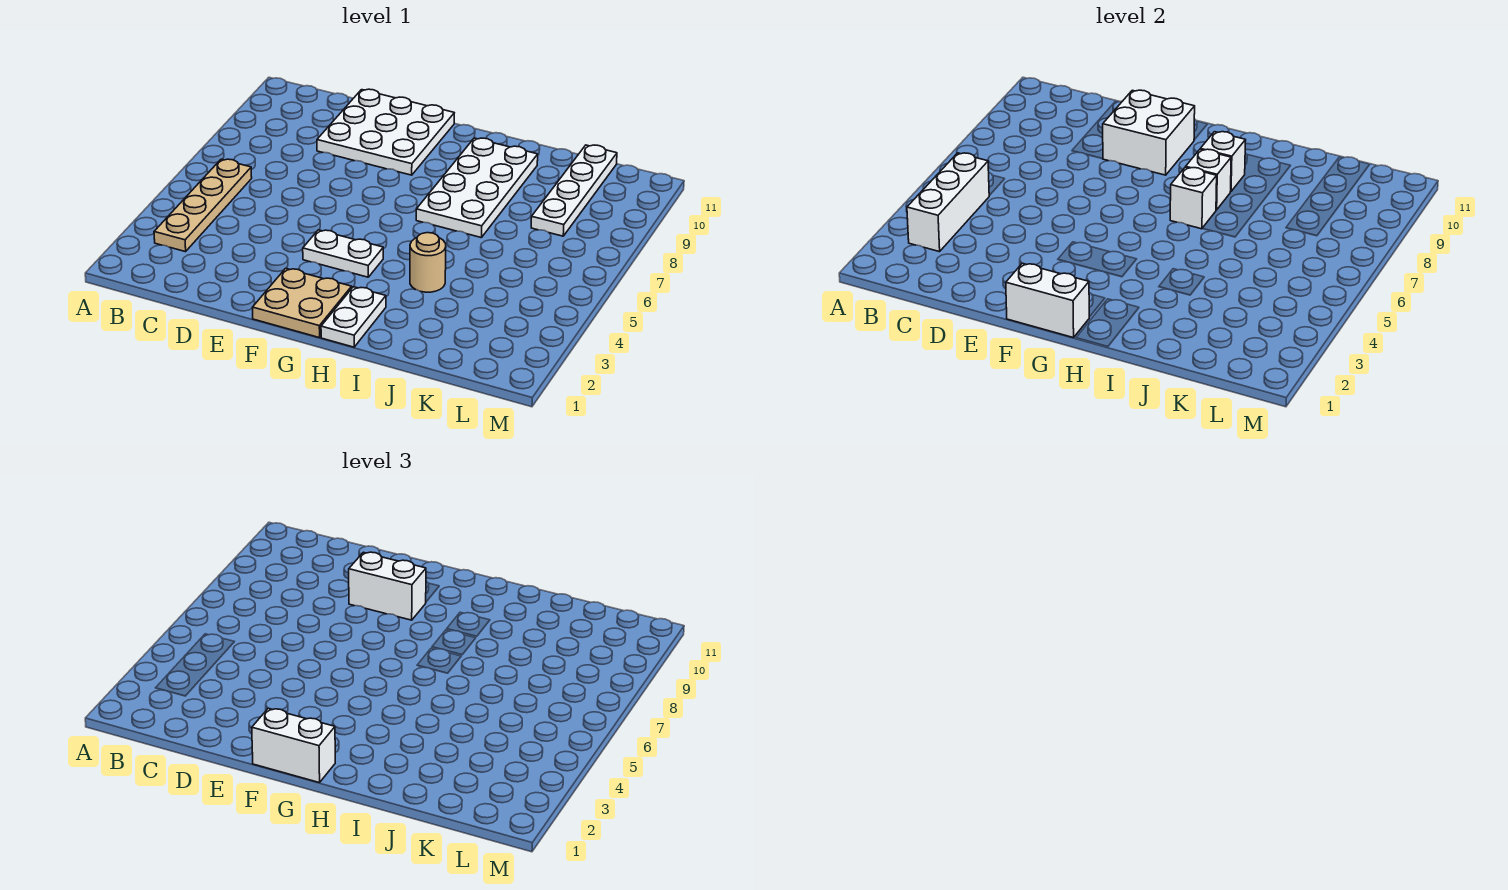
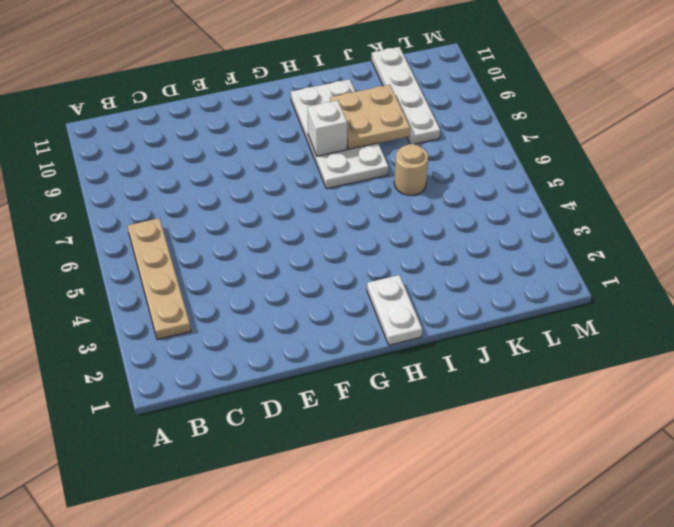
tan plate I8:J9 level 2 -> tan plate F1:G2 level 1
tan round brick J6 level 1 -> tan round brick I4 level 1
none -> white plate D9:F11 level 1
none -> white plate F4:G4 level 1
none -> white brick B3:B5 level 2

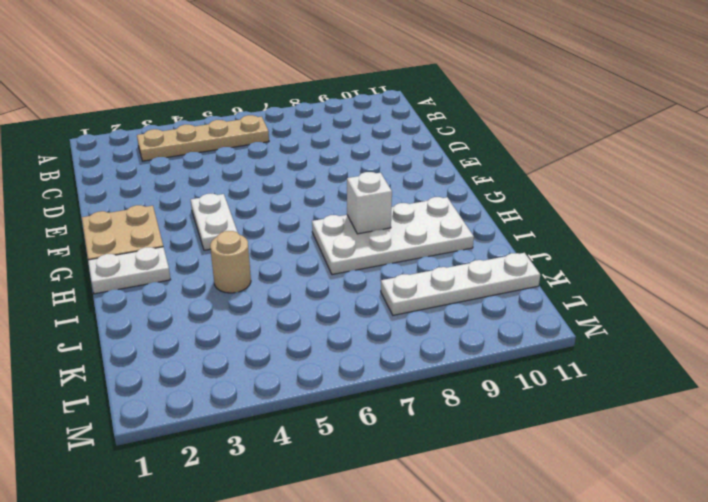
none -> white plate D9:F11 level 1
none -> white brick B3:B5 level 2
none -> white brick E9:F10 level 2

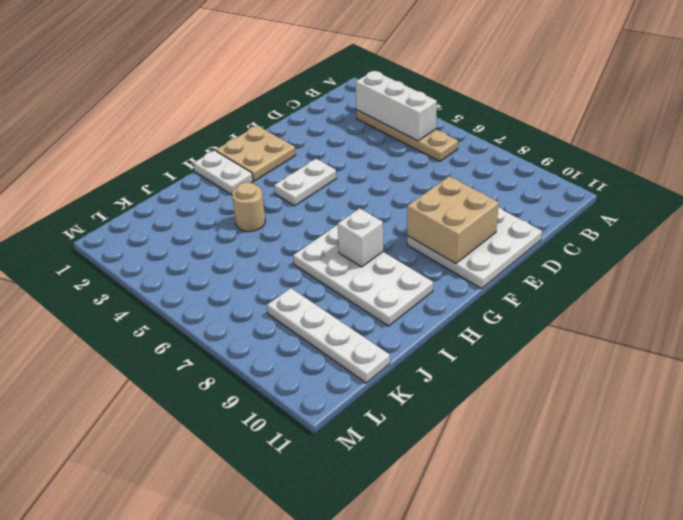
tan brick E9:F10 level 2 -> white brick E9:F10 level 2
none -> white brick F1:G1 level 2
none -> white brick H7 level 2
none -> white brick H9 level 2

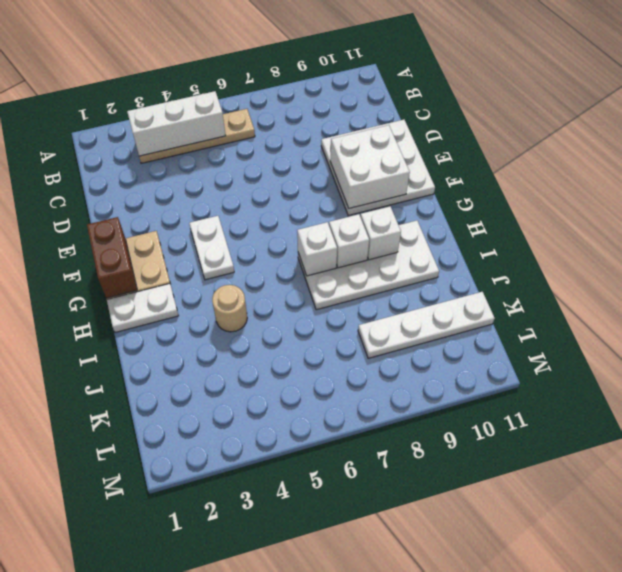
brown brick F1:G1 level 2 -> white brick F1:G1 level 2
none -> white brick E9:F9 level 3
none -> white brick F1:G1 level 3

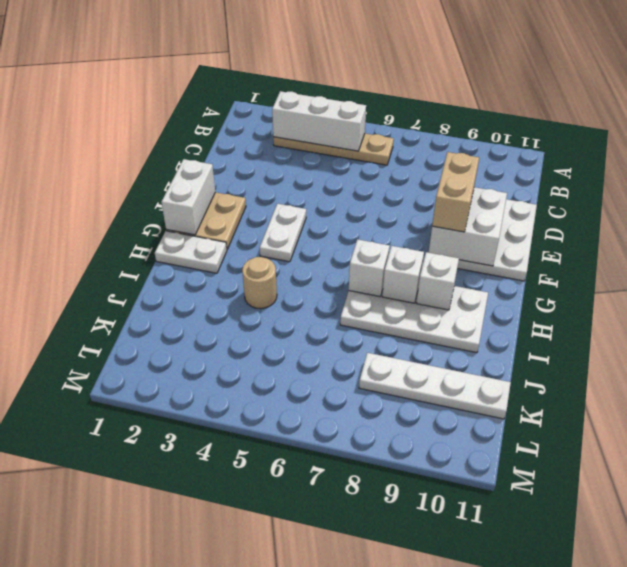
tan brick E9:F9 level 3 -> white brick E9:F9 level 3
none -> white brick F1:G1 level 3

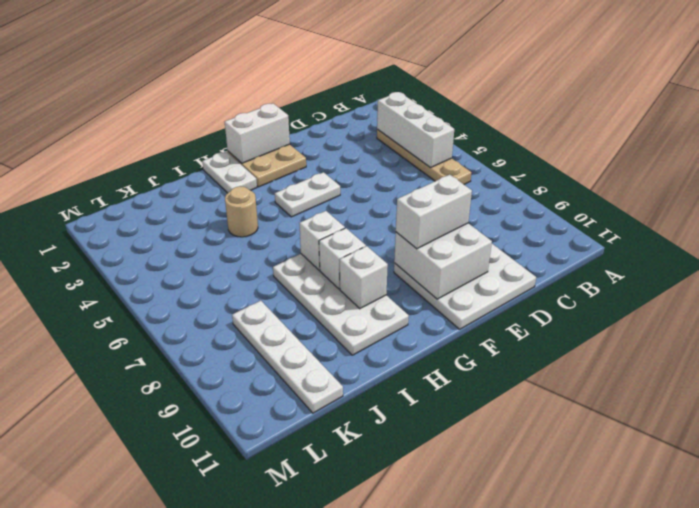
none -> white brick F1:G1 level 3

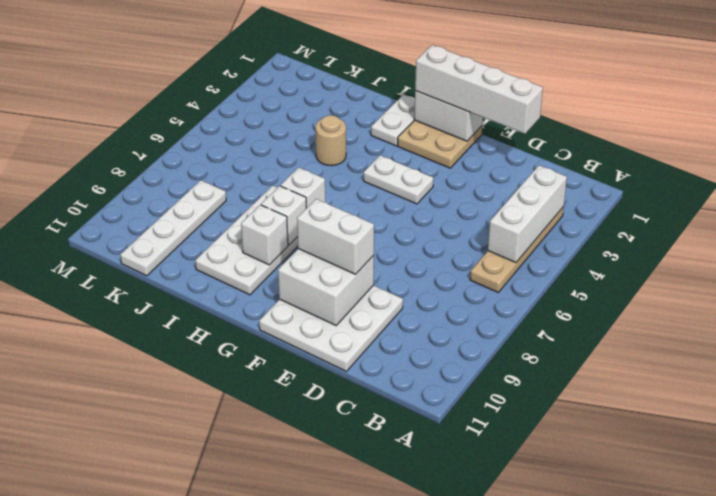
white brick D1:G1 level 3 -> white brick F1:G1 level 3

